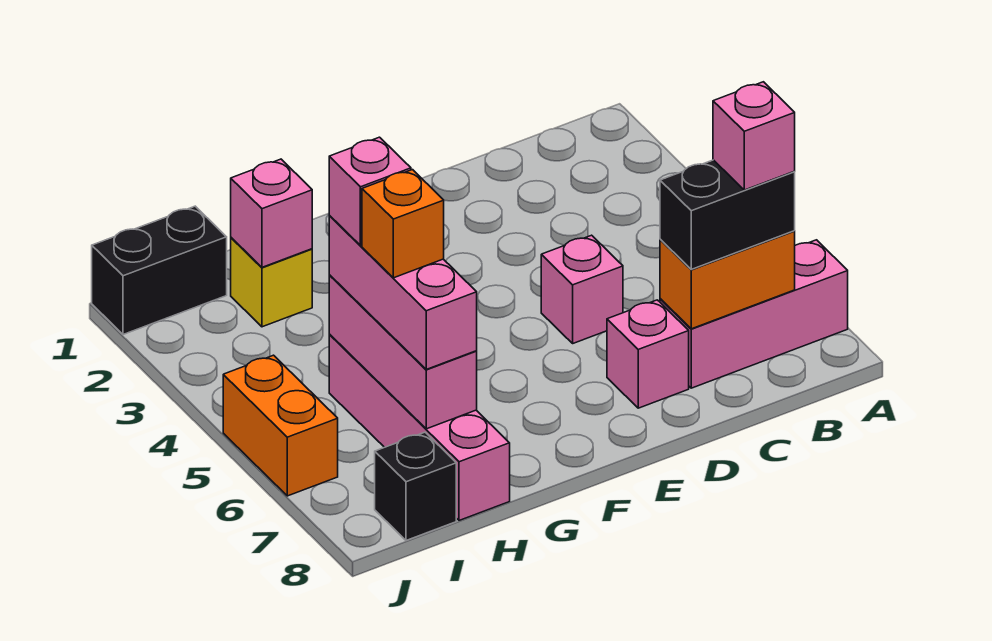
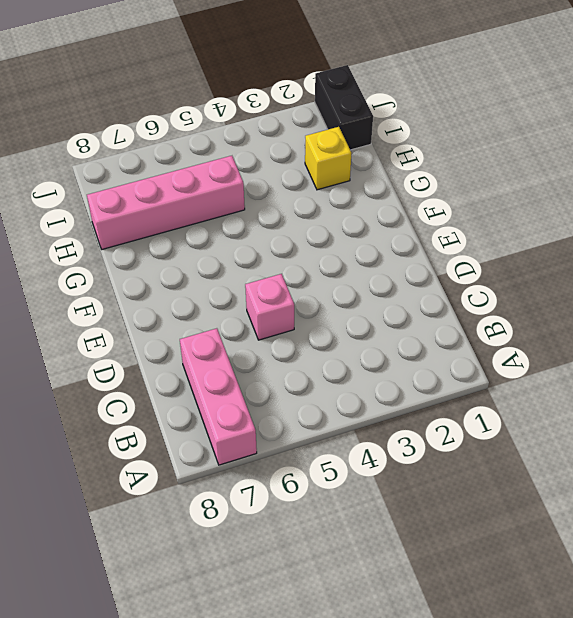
none -> pink brick D7 level 1
none -> black brick I8 level 1
none -> orange brick J5:J6 level 1

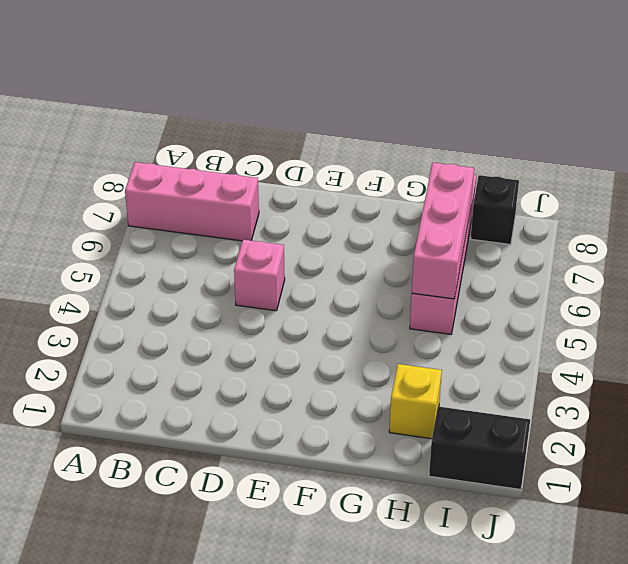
none -> pink brick D7 level 1
none -> orange brick J5:J6 level 1
none -> orange brick B7:C7 level 2

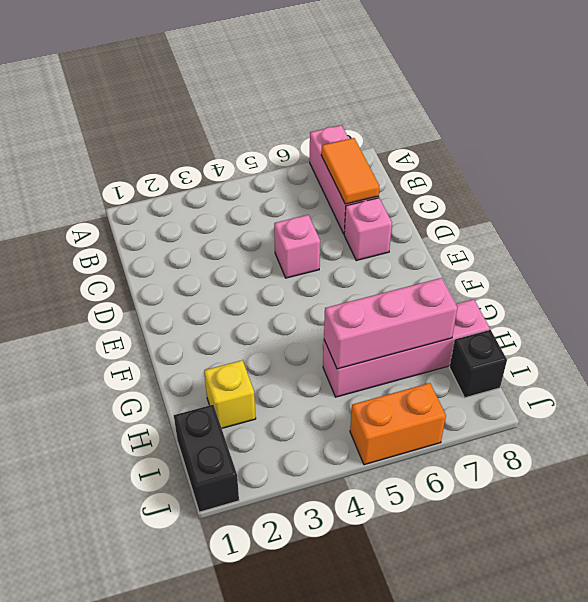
orange tile B7:C7 level 2 -> orange brick B7:C7 level 2
none -> pink brick H2 level 2
none -> black brick B7:C7 level 3
none -> pink brick H5:H7 level 3

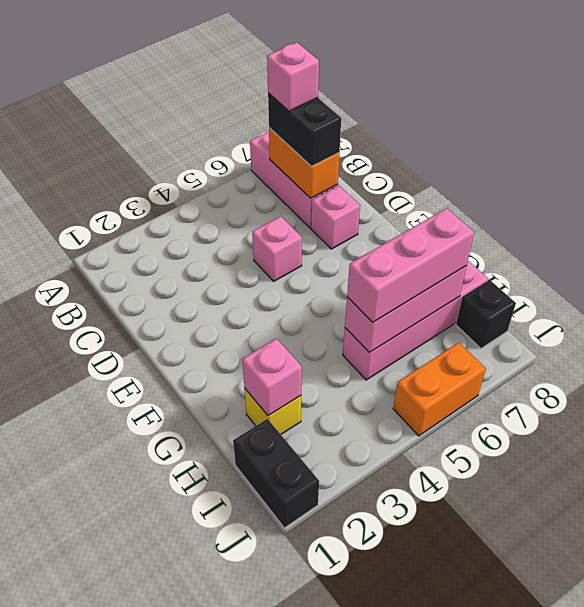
none -> pink brick H5 level 4
none -> orange brick H6 level 4

